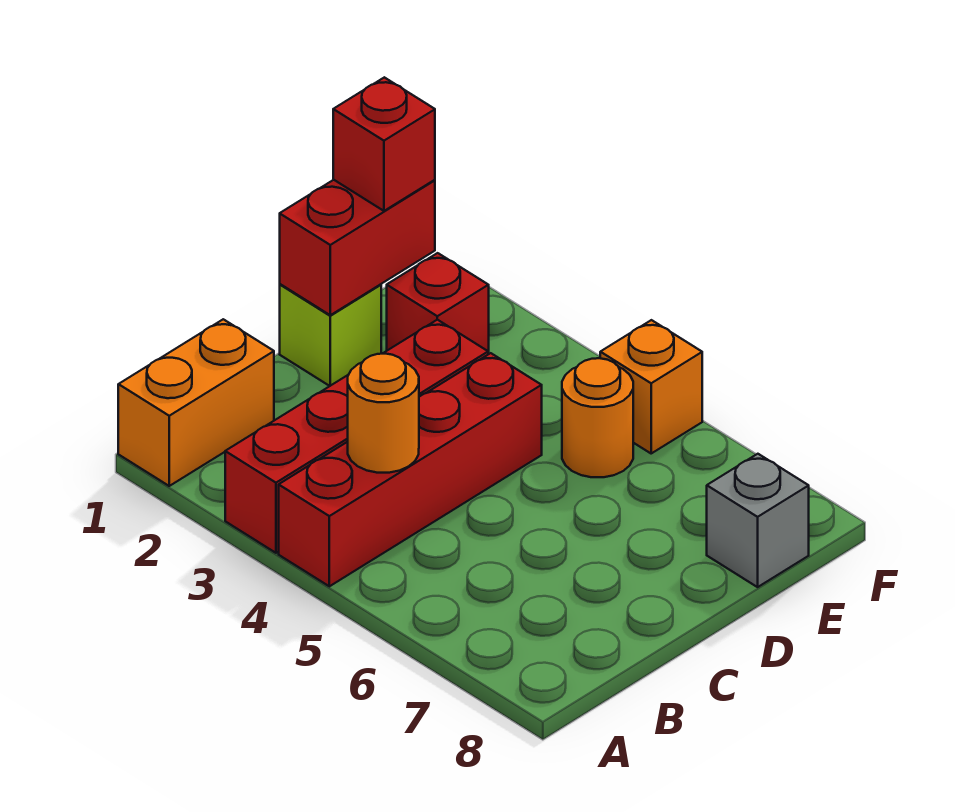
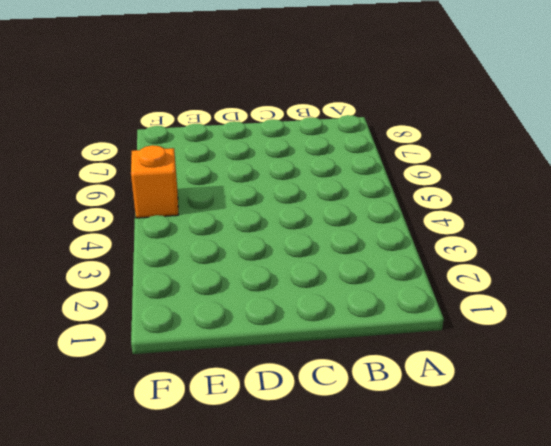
none -> orange brick A1:B1 level 1
none -> red brick A3:D3 level 1

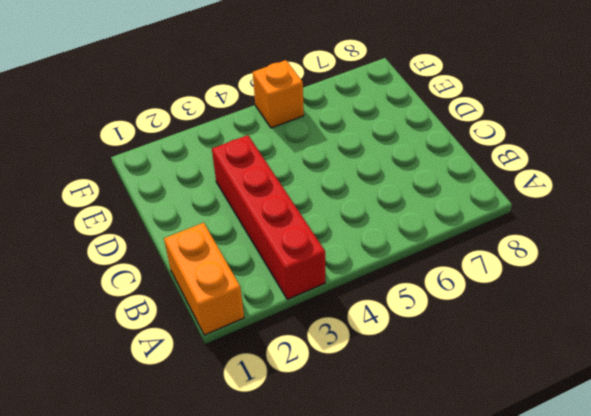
none -> red brick A4:D4 level 1
none -> lime brick D1 level 1

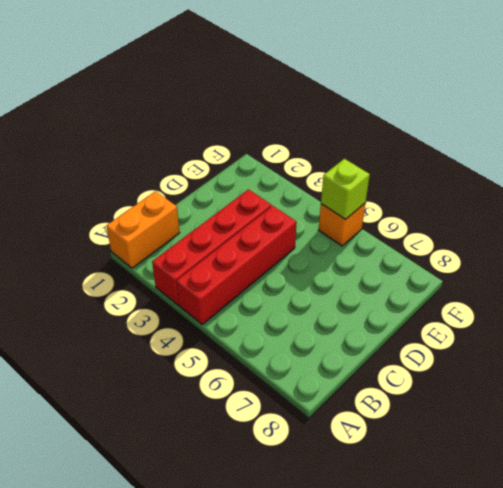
lime brick F5 level 2 -> lime brick D1 level 1
none -> red brick E2 level 1
none -> orange round brick E5 level 1

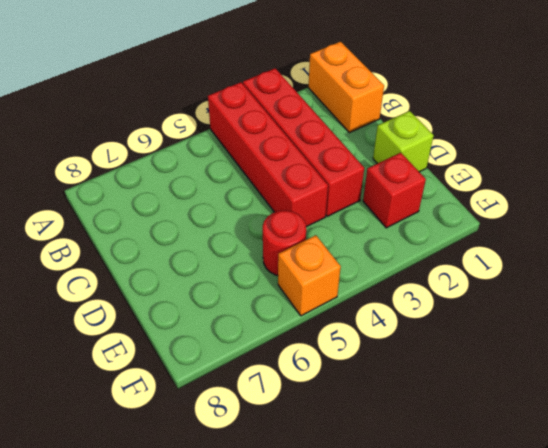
red round brick E5 level 1 -> orange round brick E5 level 1
none -> grey brick E8 level 1
none -> orange round brick B4 level 2

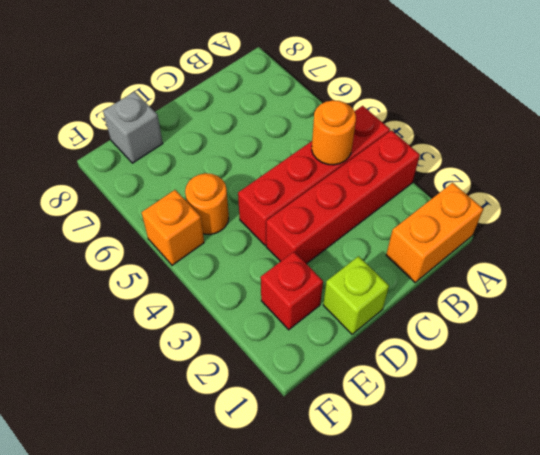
none -> red brick D1:E1 level 2
none -> red brick E1 level 3

